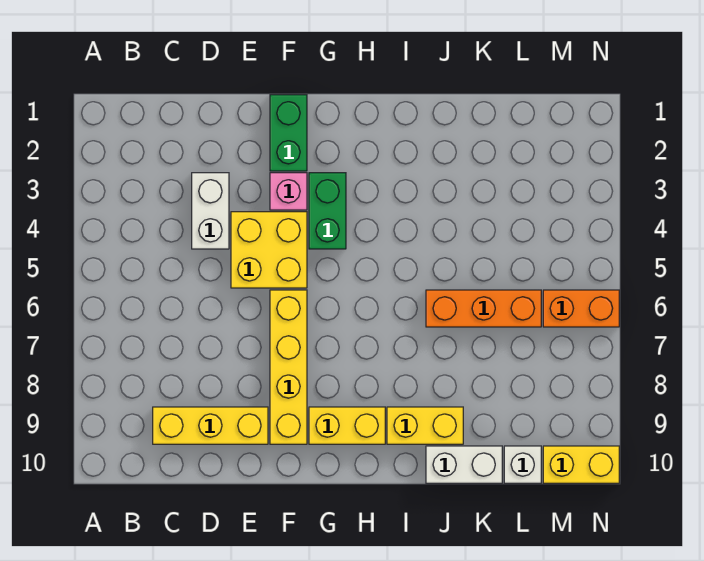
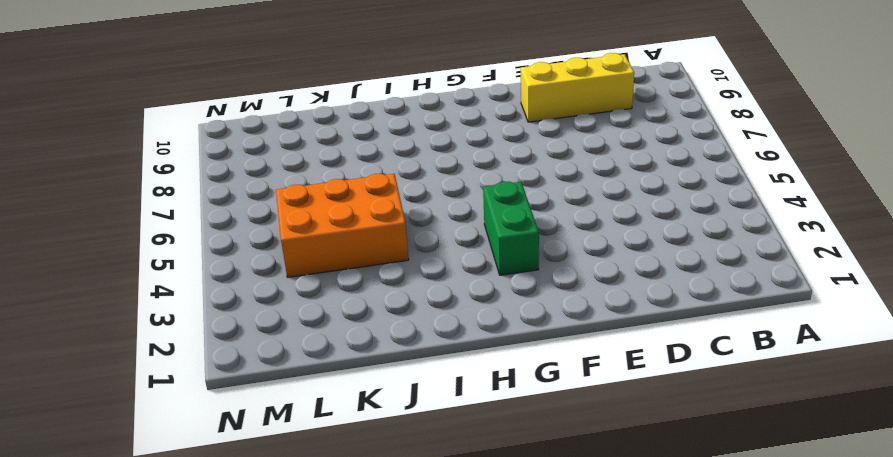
orange brick J4:L5 level 1 -> none
none -> white brick D3:D4 level 1
none -> yellow brick E4:F5 level 1
none -> green brick F1:F2 level 1

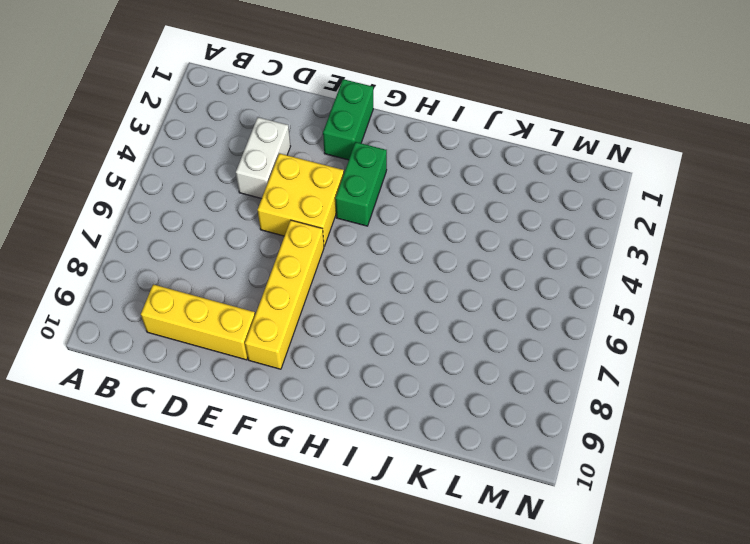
none -> pink brick F3 level 1
none -> yellow brick G9:H9 level 1
none -> yellow brick I9:J9 level 1

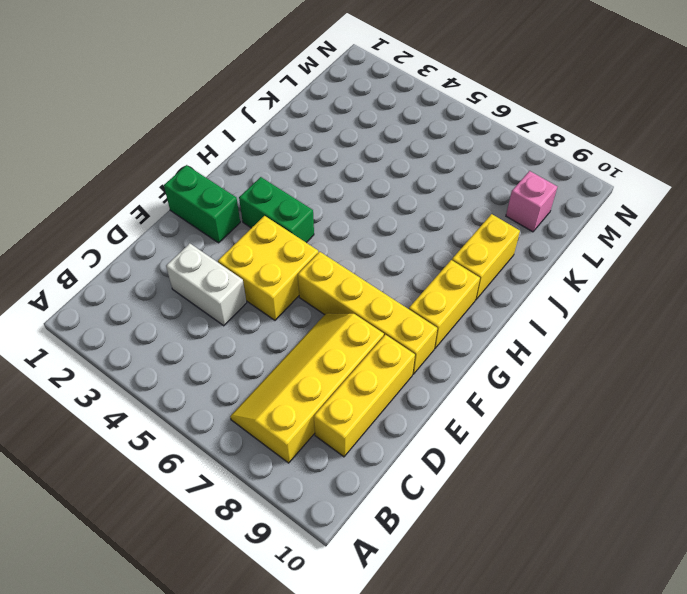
yellow slope B7:E8 level 1 top 8 -> none
pink brick L9 level 1 -> pink brick F3 level 1
none -> orange brick J6:L6 level 1
none -> white brick J10:K10 level 1
none -> white brick L10 level 1

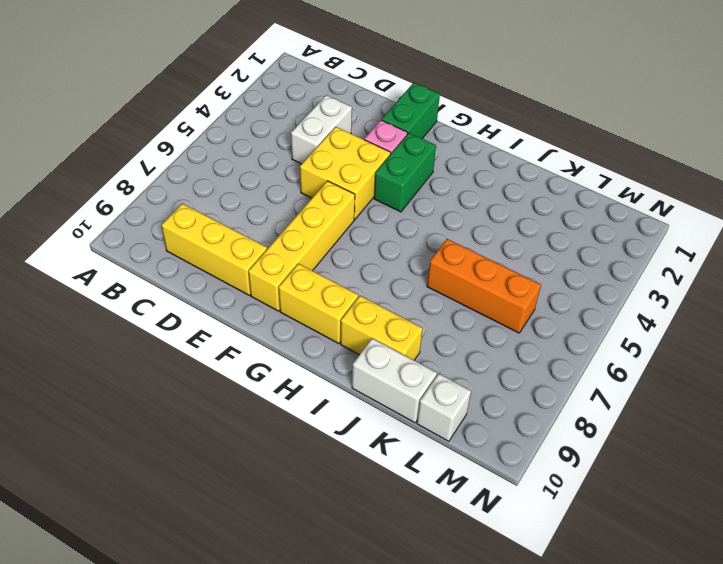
none -> orange brick M6:N6 level 1
none -> yellow brick M10:N10 level 1

